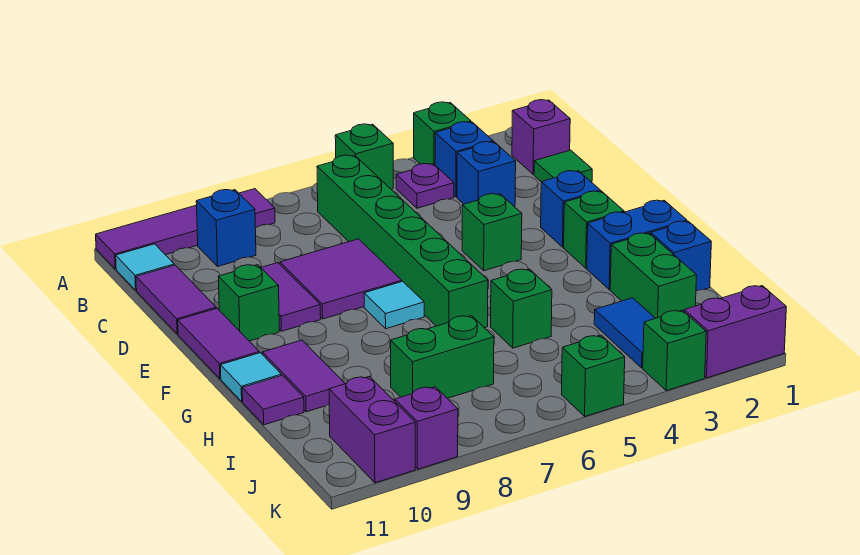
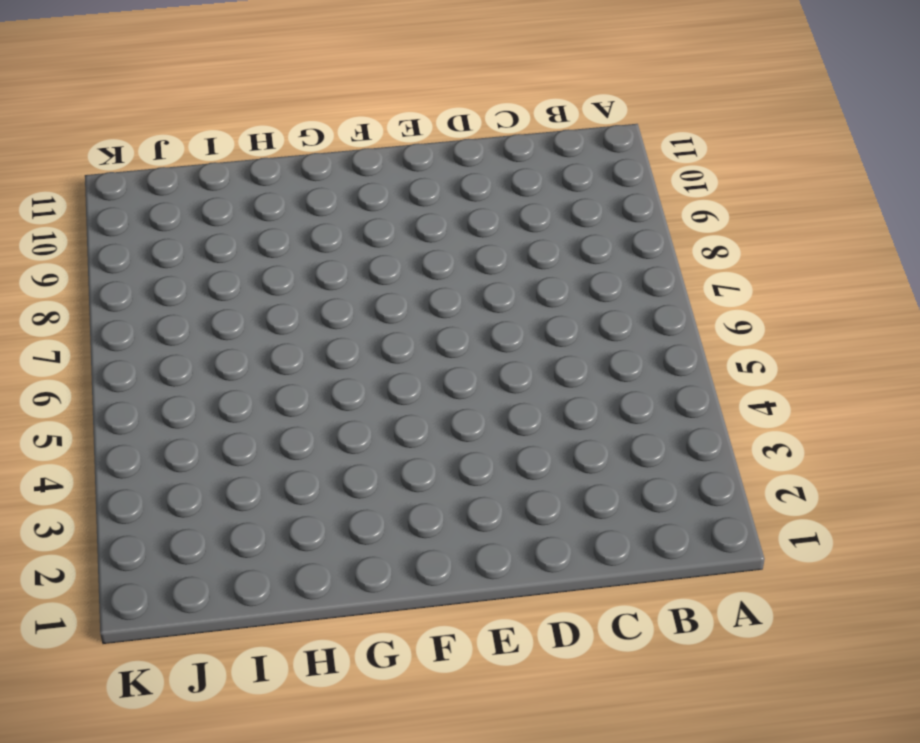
none -> green brick A3 level 1
none -> green brick A5 level 1
none -> purple tile A8:A11 level 1
none -> purple brick B1 level 1

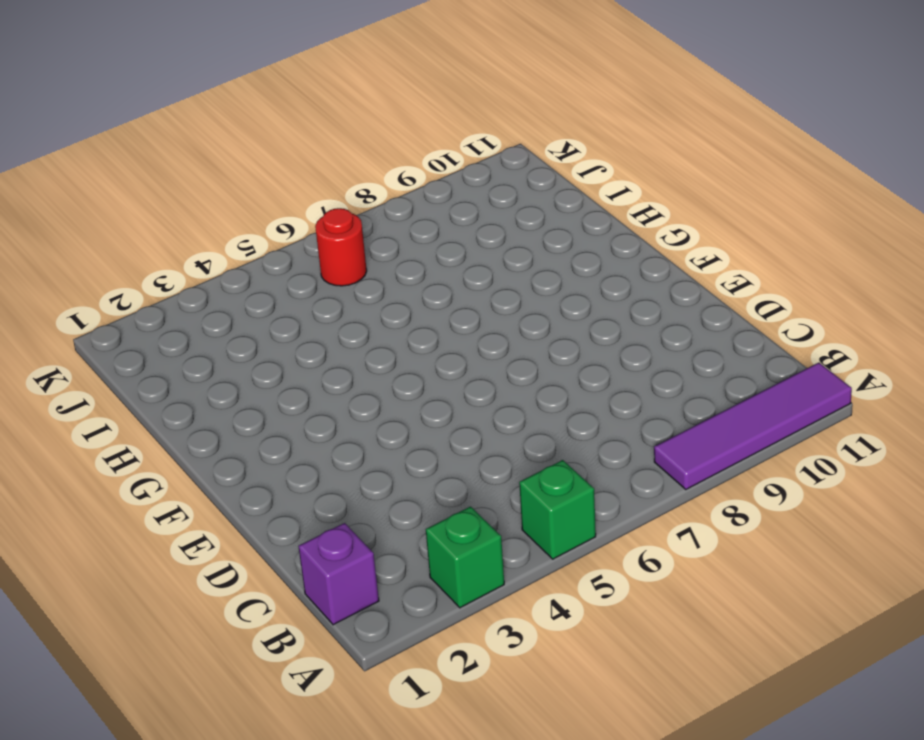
red round brick J6 level 1 -> none
none -> blue brick B3 level 1
none -> purple plate B4 level 1
none -> green brick B6:G6 level 1
none -> blue brick B9 level 1

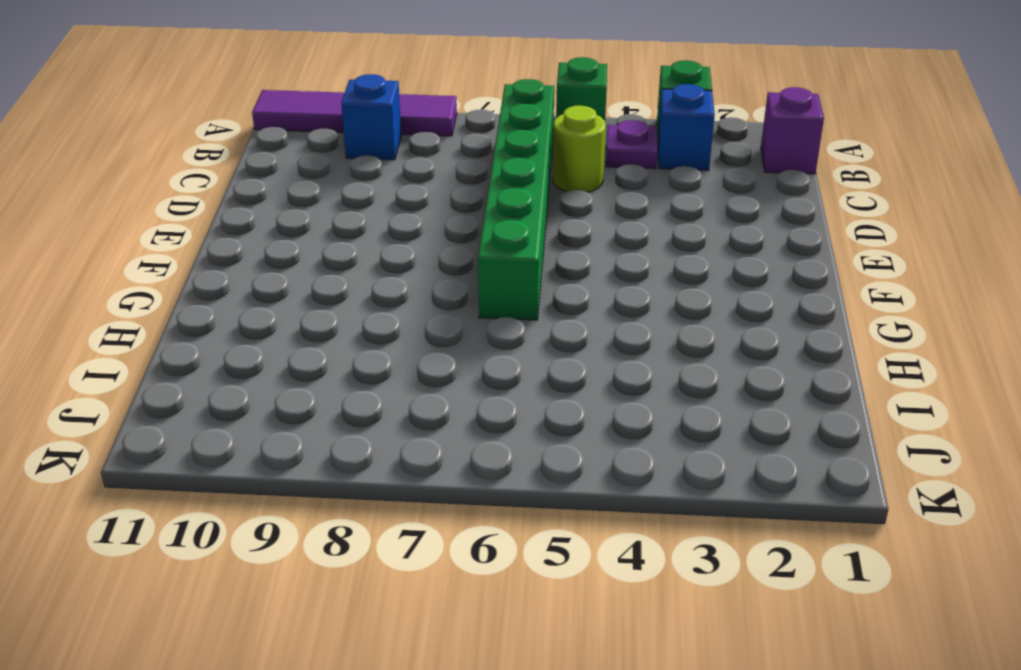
lime round brick C5 level 1 -> none
none -> cyan tile B11 level 1
none -> green tile C1 level 1
none -> blue brick C3 level 1
none -> purple tile C11:D11 level 1

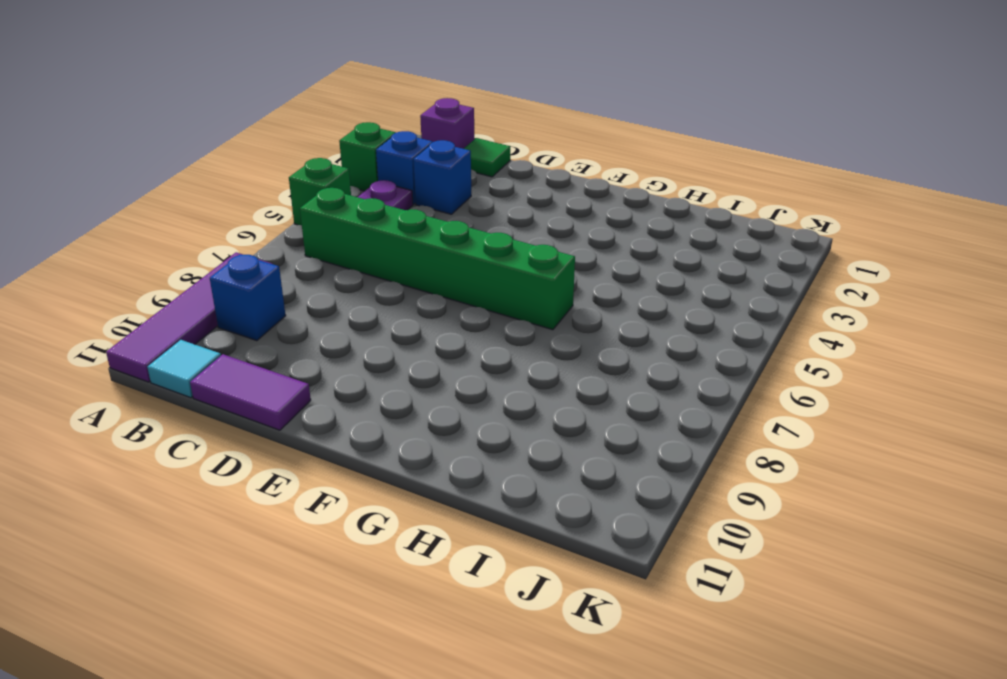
none -> purple tile D7:E8 level 1
none -> purple tile D9:E9 level 1
none -> blue brick E2 level 1
none -> green brick E4 level 1

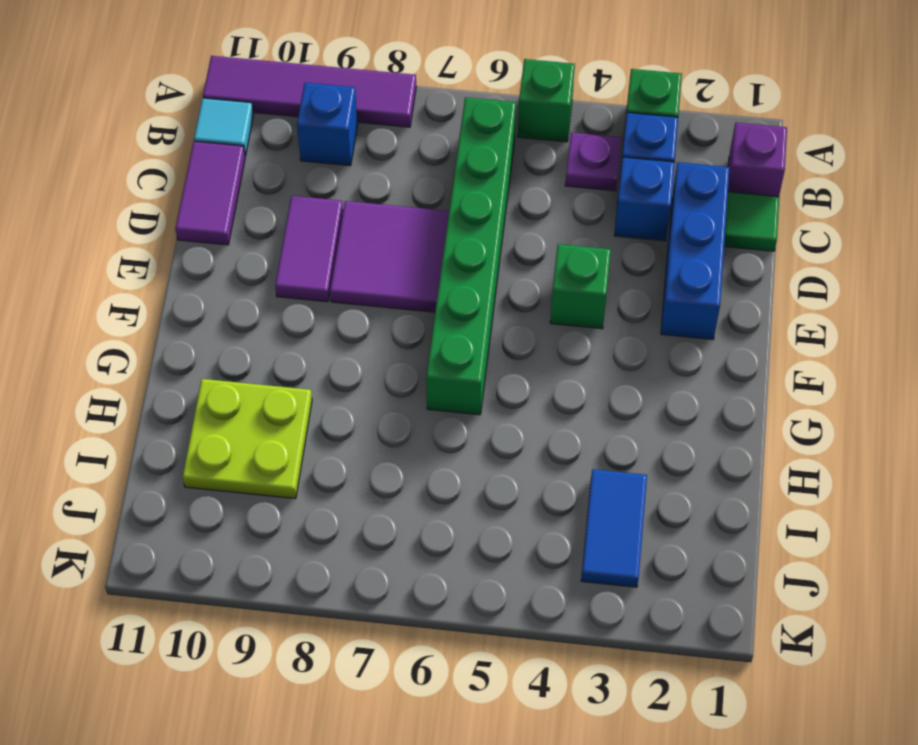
blue brick C2:E2 level 1 -> blue brick E2 level 1
lime plate H9:I10 level 1 -> purple tile G10:H10 level 1
none -> green brick E10 level 1
none -> purple tile E11:F11 level 1
none -> green brick F2 level 1
none -> cyan tile F7 level 1

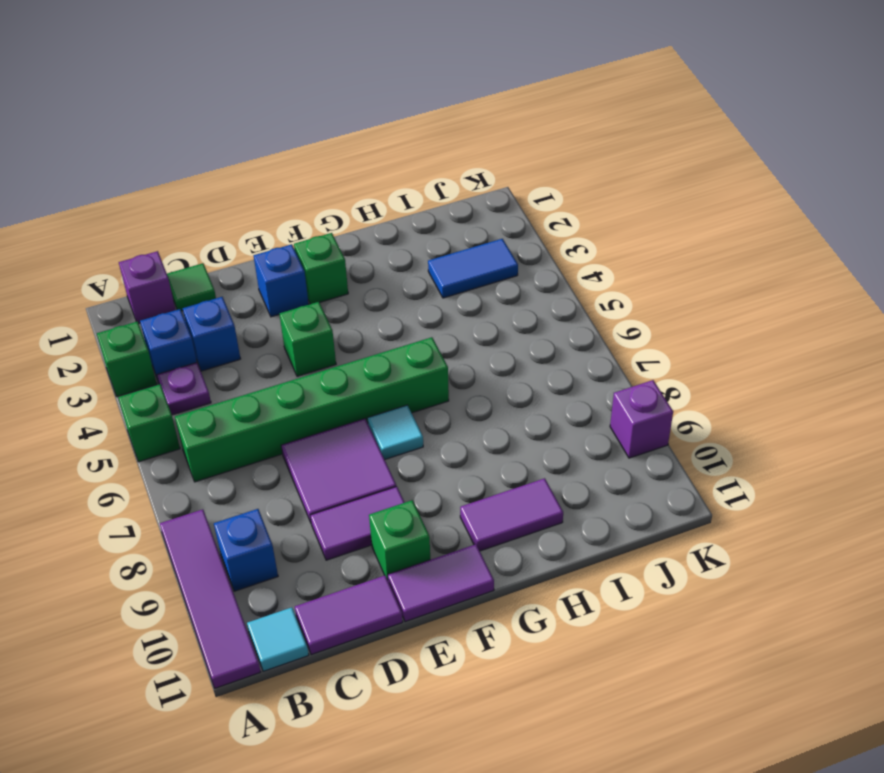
none -> blue brick G1:G2 level 1
none -> cyan tile G11 level 1
none -> blue brick H1 level 1
none -> green brick H2:I2 level 1

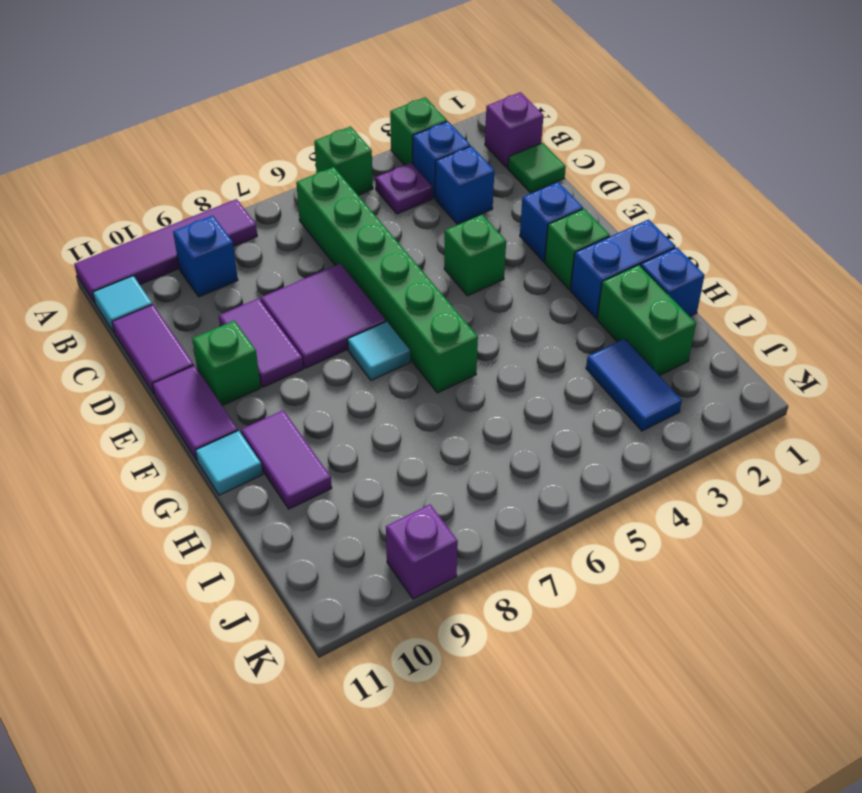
none -> green brick H5 level 1
none -> purple tile H11 level 1
none -> green brick I7:I8 level 1
none -> purple brick J10:K10 level 1

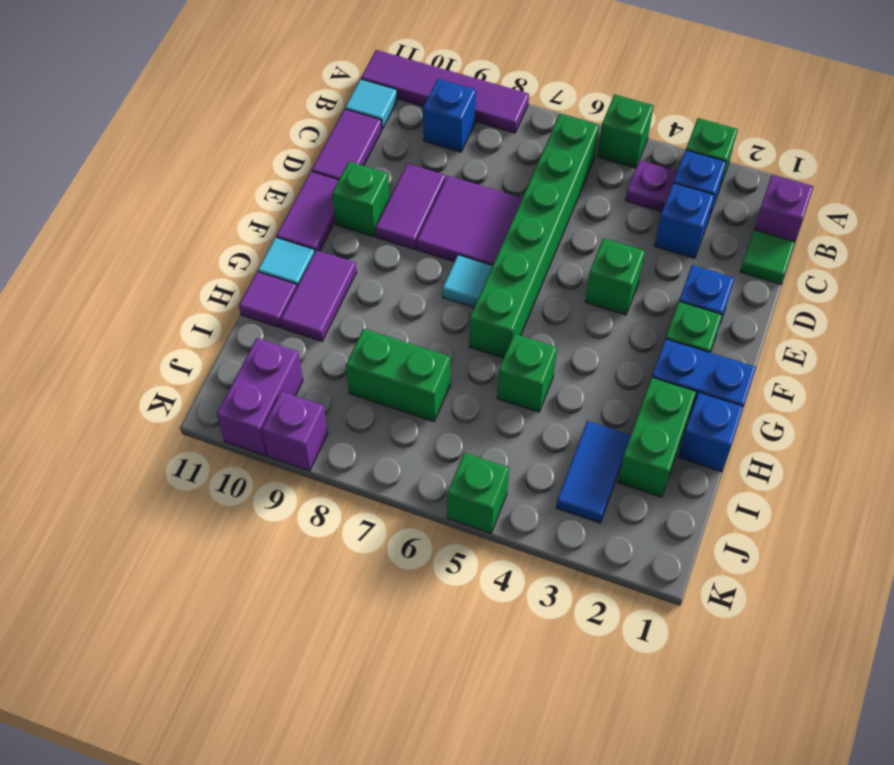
none -> purple brick K1:K2 level 1
none -> green brick K3 level 1

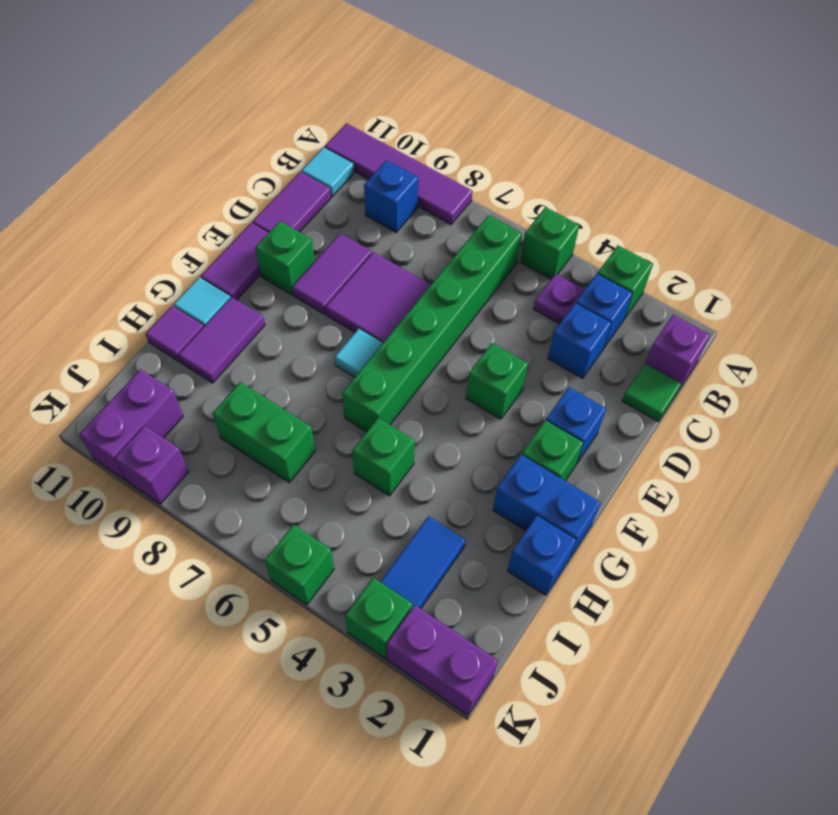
none -> green brick H2:I2 level 1

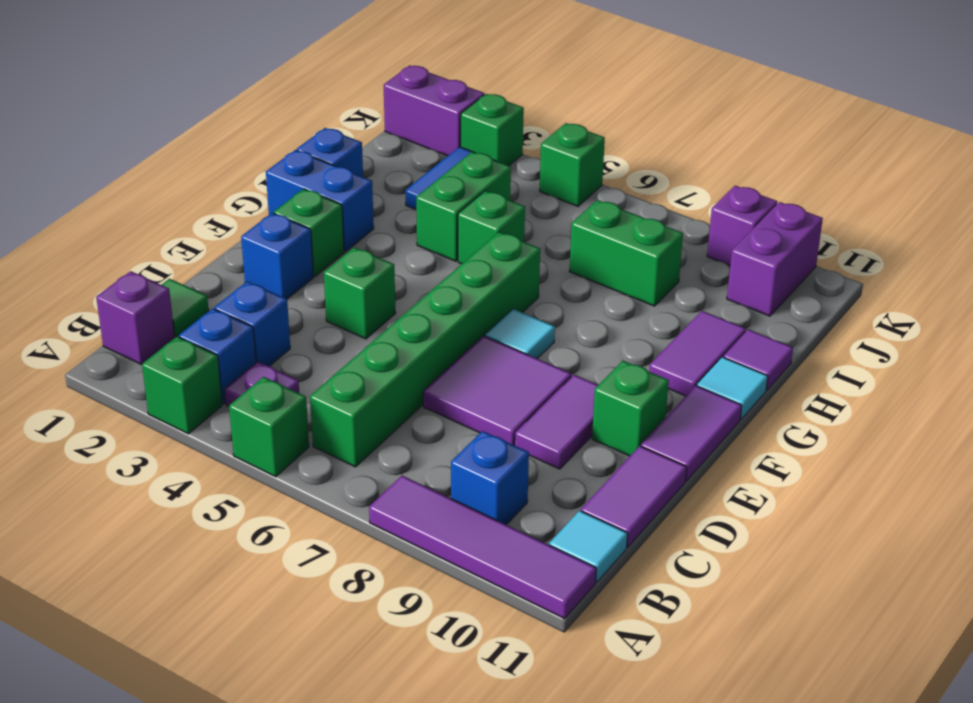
green brick H4:I4 level 1 -> green brick H2:I2 level 1

